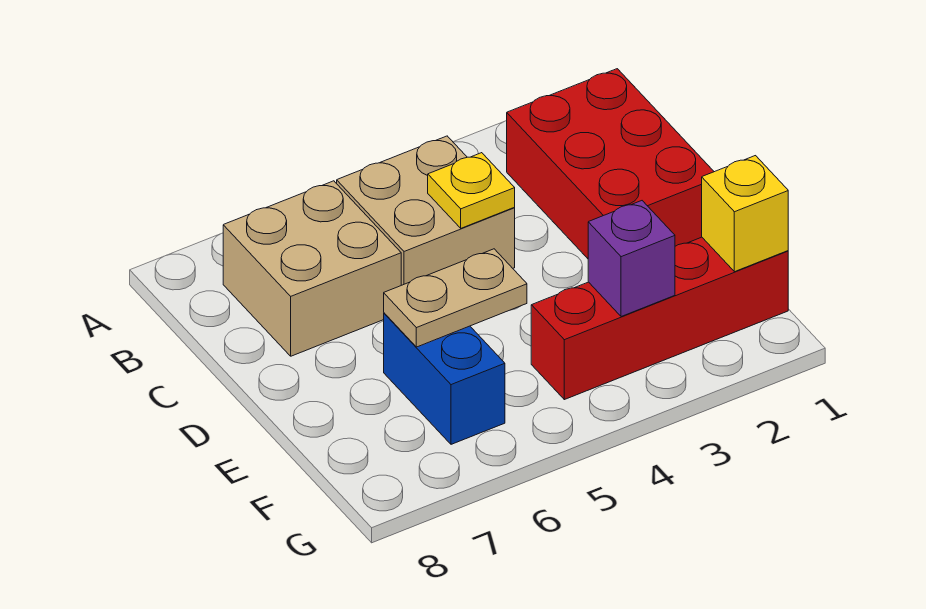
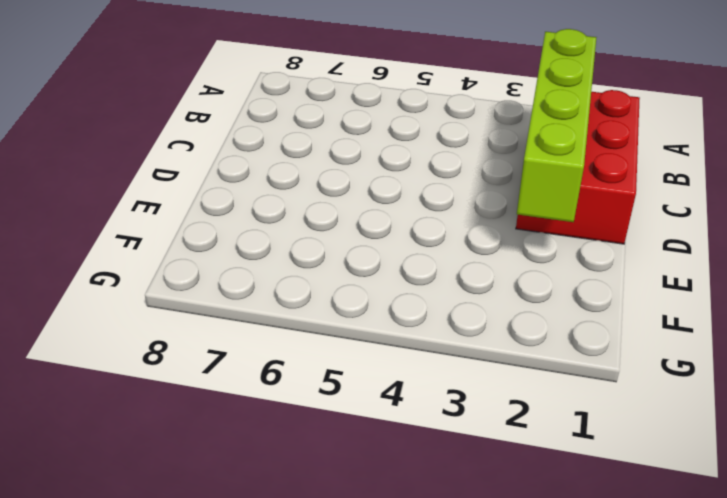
lime brick B2:E2 level 2 -> none
none -> tan brick B4:C5 level 1
none -> tan brick B6:C7 level 1

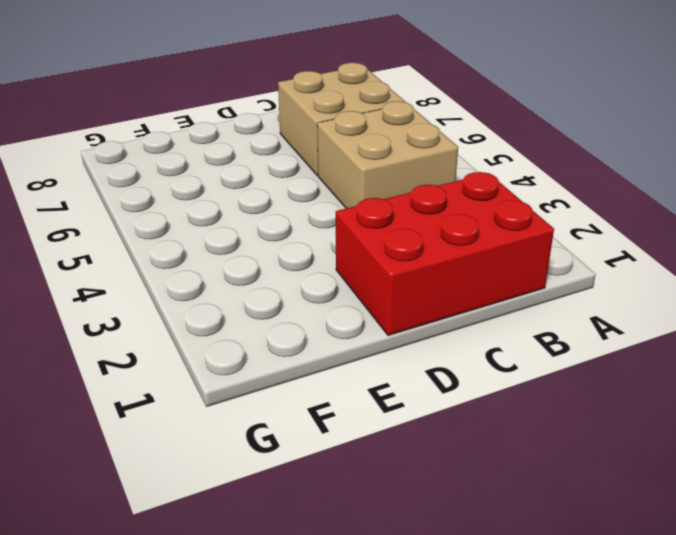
none -> blue brick E6:F6 level 1
none -> red brick F1:F4 level 1

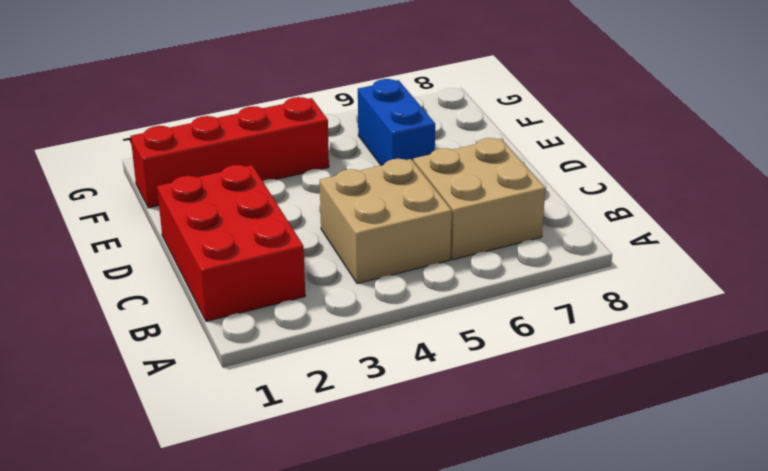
none -> yellow plate C4 level 2
none -> tan plate E5:E6 level 2

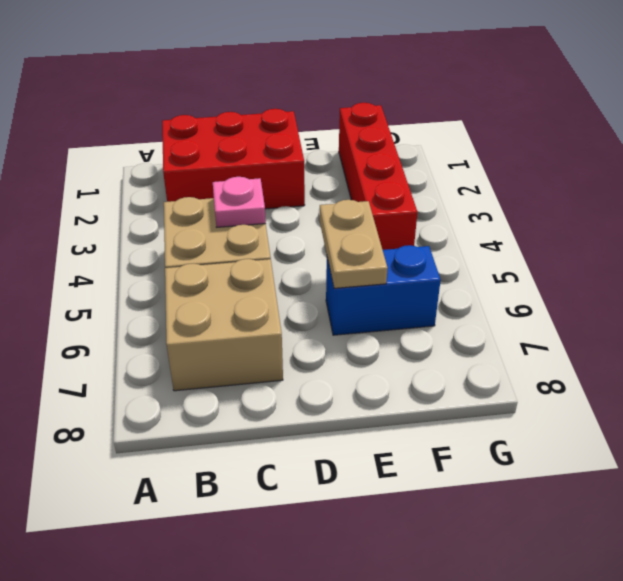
pink plate C4 level 2 -> yellow plate C4 level 2
none -> yellow brick F1 level 2
none -> purple brick F3 level 2

